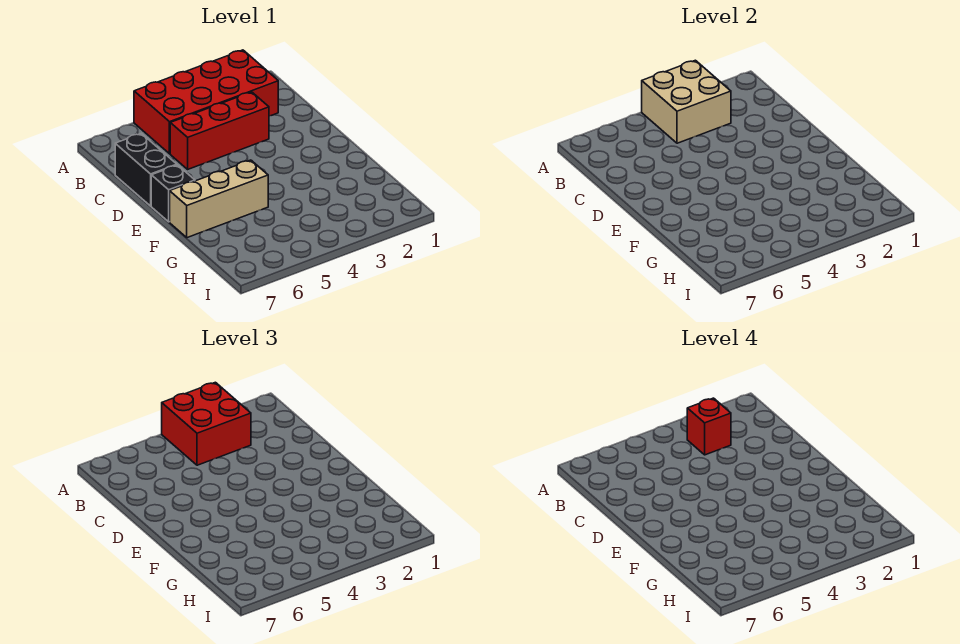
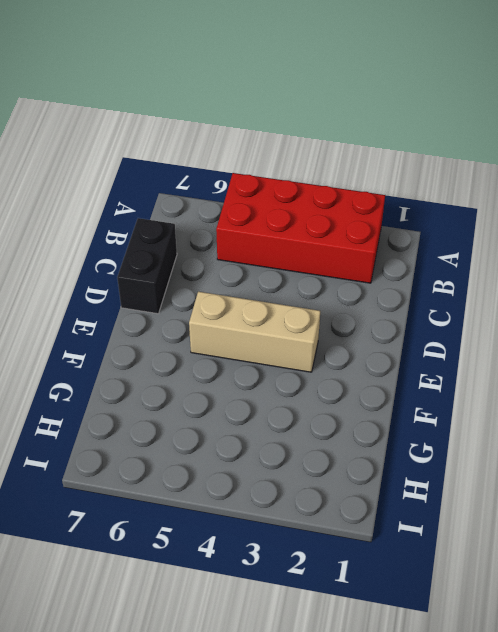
tan brick E3:E5 level 1 -> tan brick F5:F7 level 1
none -> red brick C3:C5 level 1
none -> black brick E7 level 1

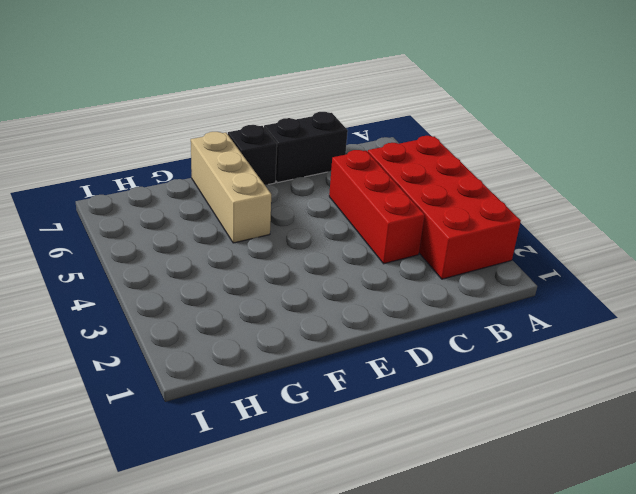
none -> tan brick A3:B4 level 2
none -> red brick A3:B4 level 3

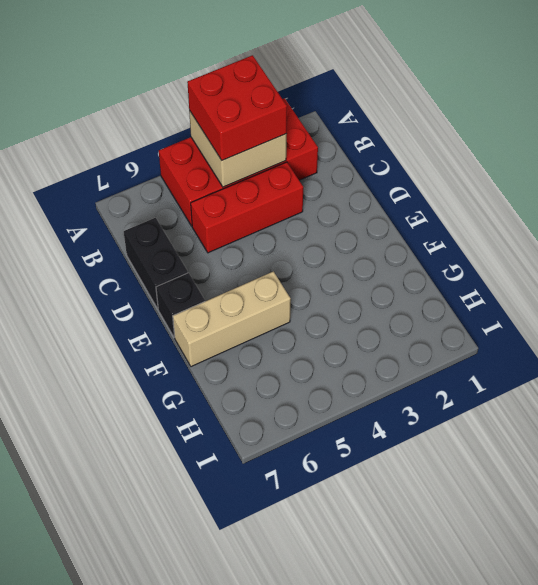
none -> red brick B3 level 4

